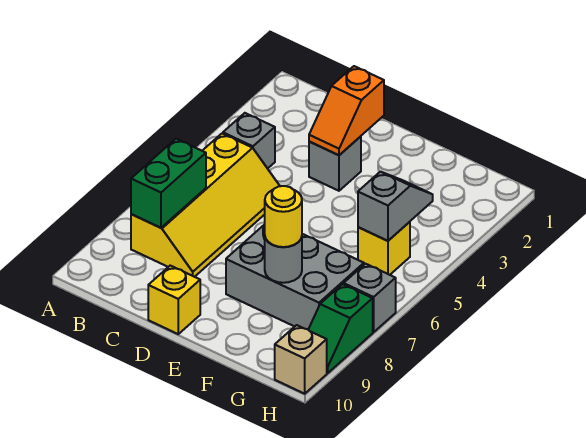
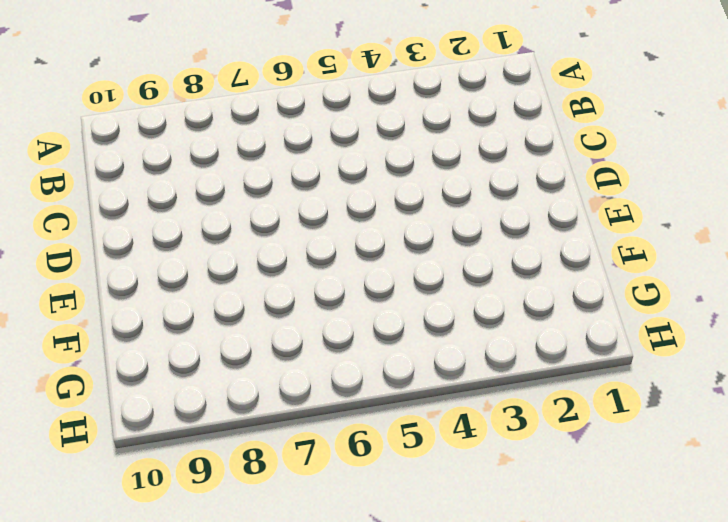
none -> grey brick B4 level 1
none -> yellow slope B5:C8 level 1 top B
none -> grey brick D3 level 1

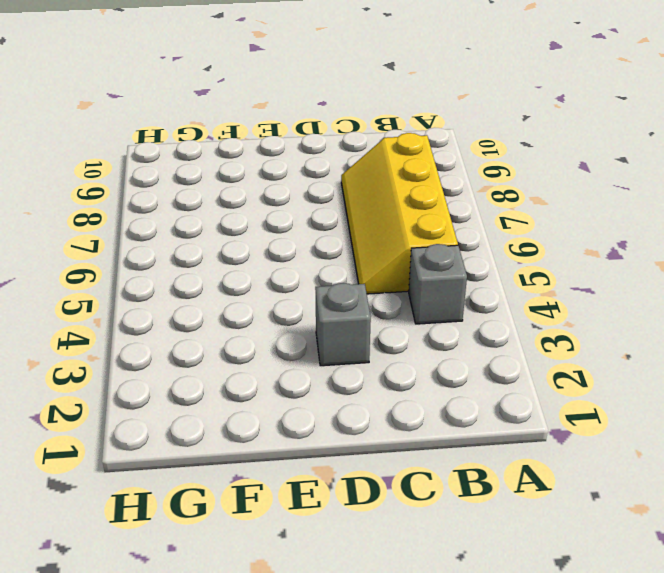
none -> yellow brick D10 level 1
none -> grey brick E7:G8 level 1
none -> yellow brick G5 level 1

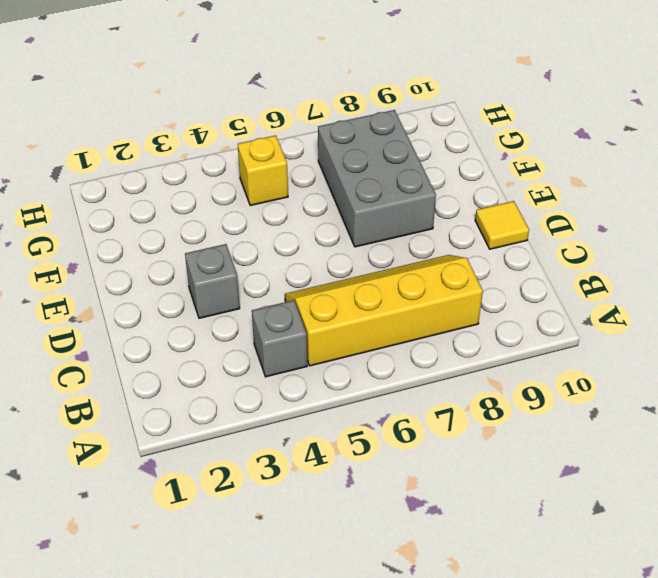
yellow tile D10 level 1 -> yellow brick D10 level 1
none -> grey brick H7 level 1
none -> green slope H8:H9 level 1 top 8
none -> tan brick H10 level 1

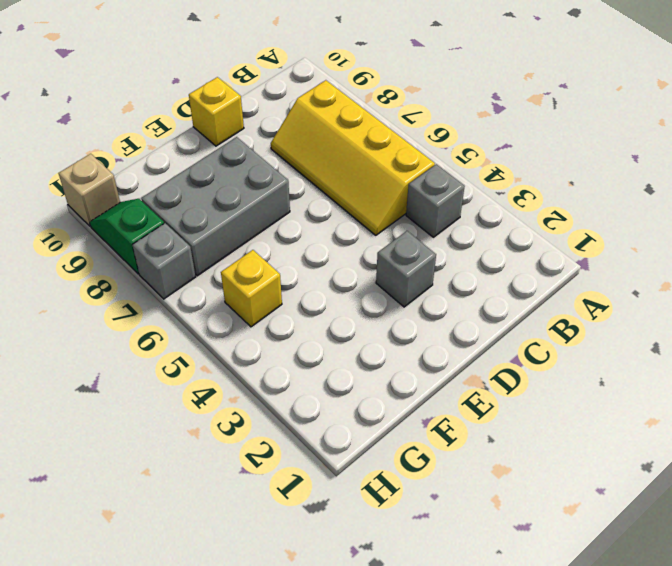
none -> green brick B7:B8 level 2
none -> orange slope D2:D3 level 2 top 2
none -> grey round brick F8 level 2

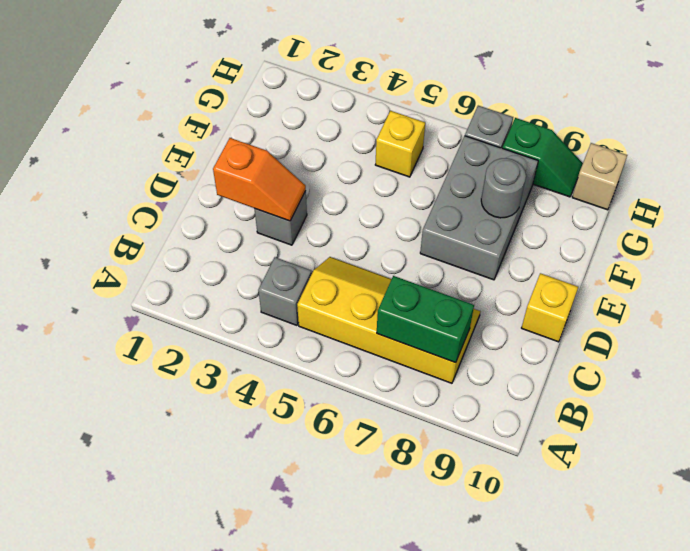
none -> grey slope G4:G5 level 2 top 5
none -> yellow round brick F8 level 3

